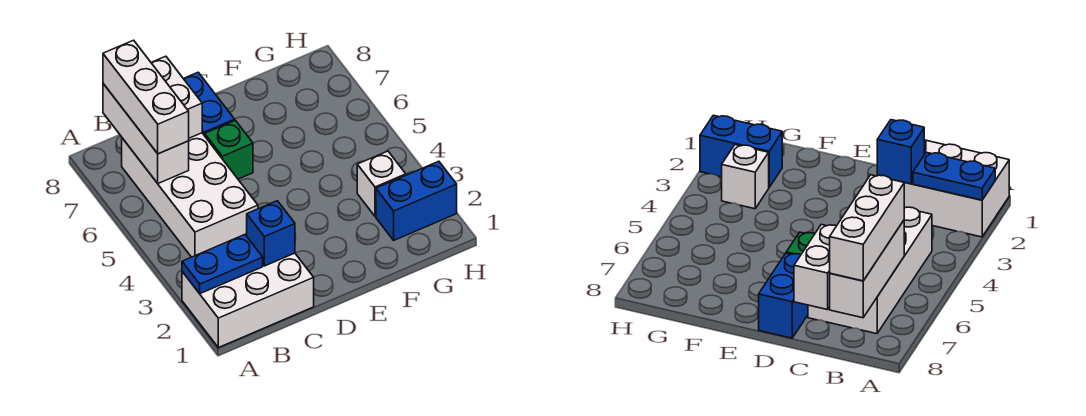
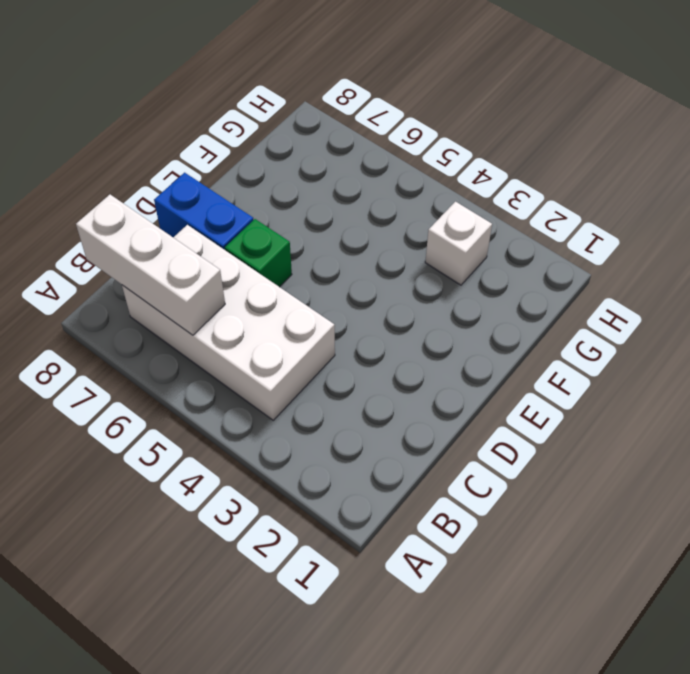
none -> white brick A1:C2 level 1
none -> blue brick G2:H2 level 1

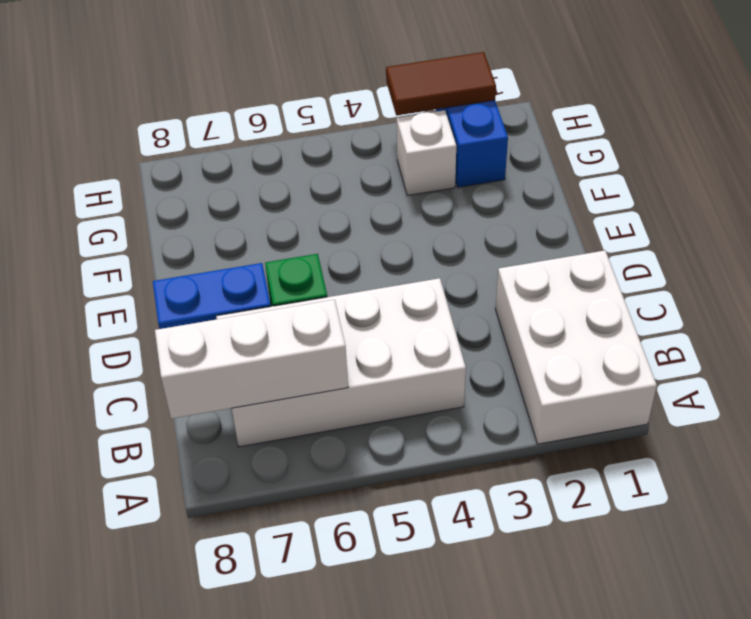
brown tile H2:H3 level 2 -> none
none -> blue plate A2:B2 level 2
none -> blue brick C2 level 2

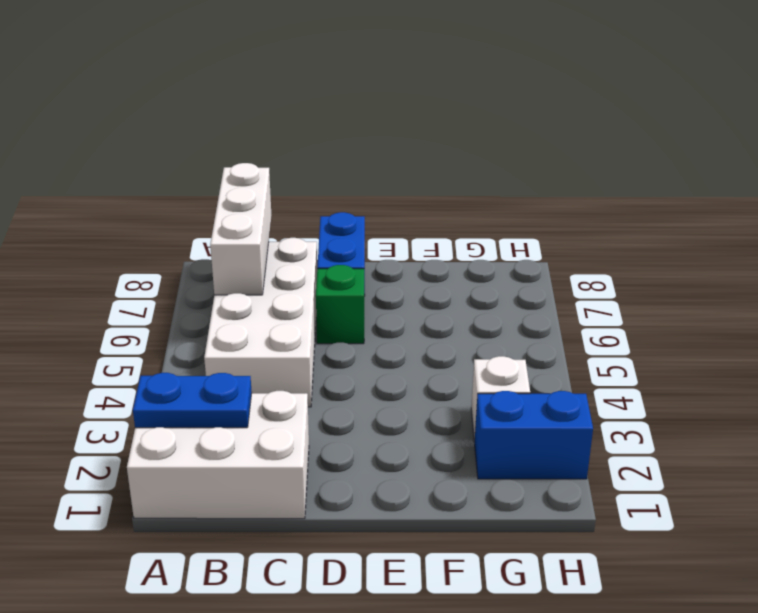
none -> blue brick C2 level 2
none -> white brick C7:C8 level 2

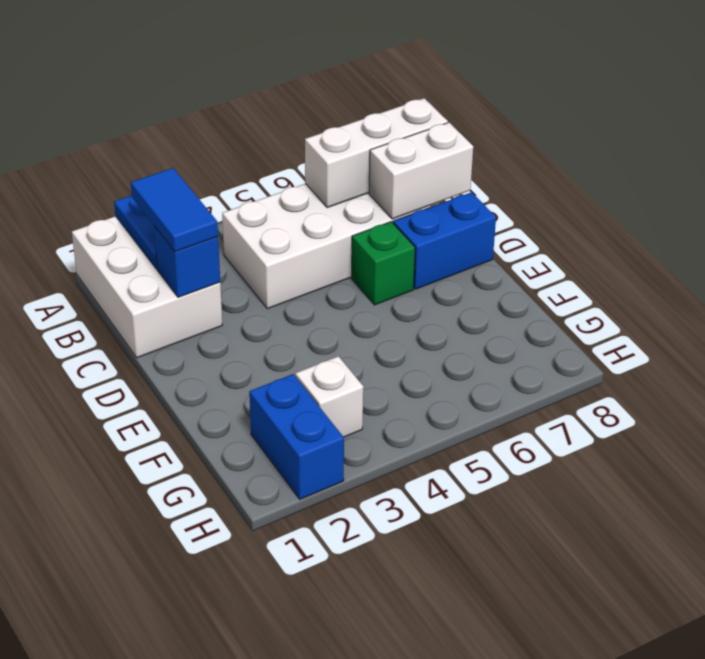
blue tile B2:C2 level 3 -> none
none -> white brick B6:B8 level 3

